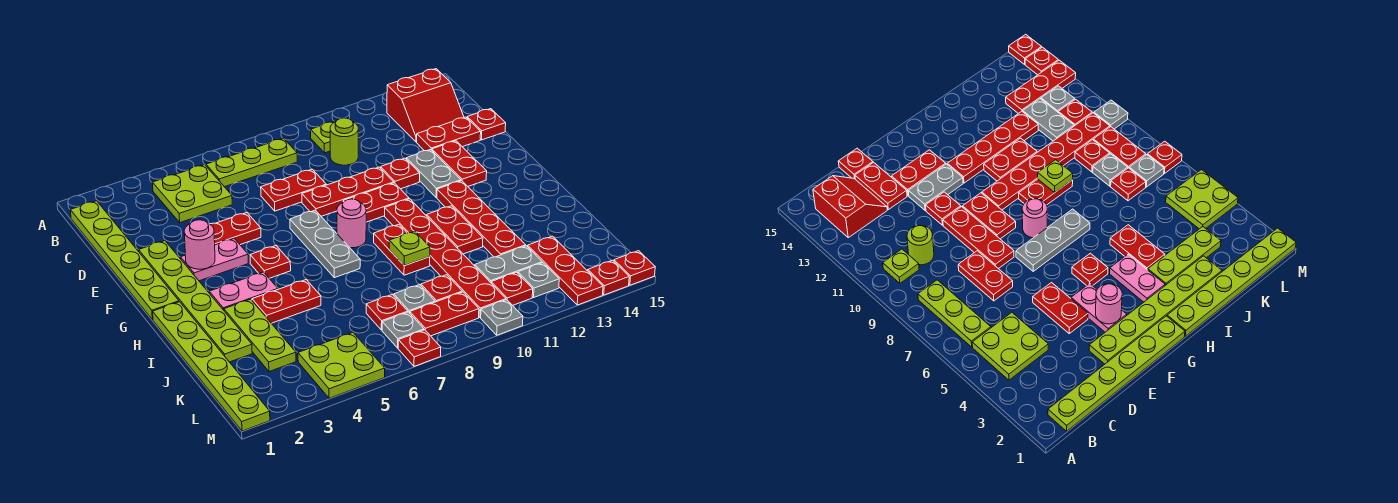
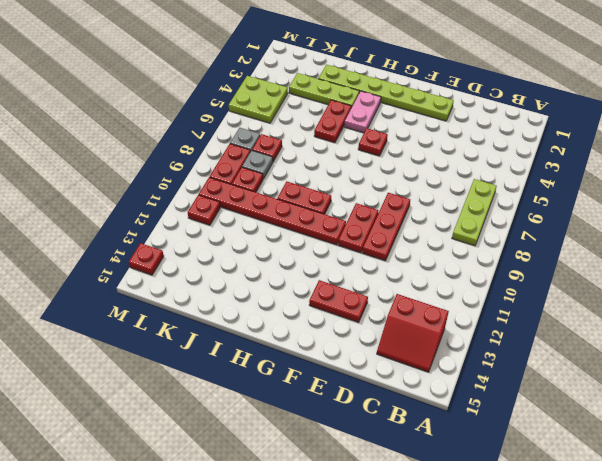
red slope B13:C14 level 1 top 13 -> red slope B13:C14 level 1 top B
none -> lime plate B1:G1 level 1
none -> lime plate B4:C5 level 1
none -> lime plate B10 level 1
none -> lime round brick C10 level 1

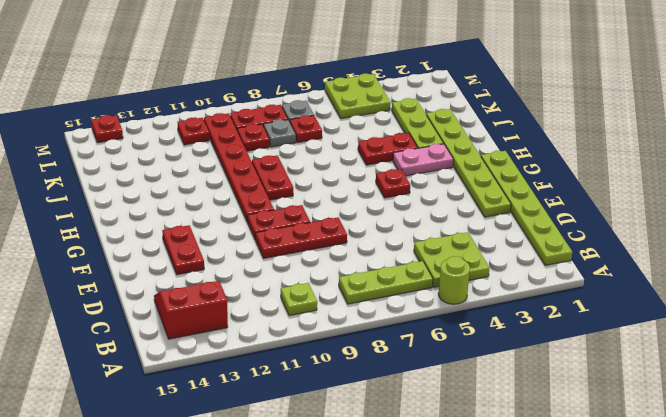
lime round brick A5 level 1 -> lime round brick C10 level 1
none -> red plate D7:D8 level 1
none -> red plate D13:D14 level 1
none -> red plate D15 level 1
none -> red plate E4:E5 level 1

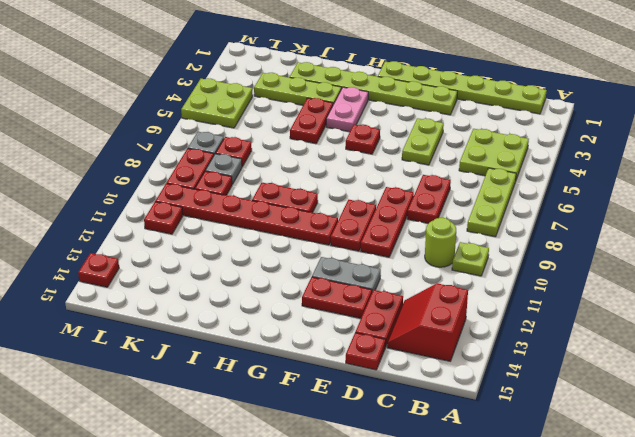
lime plate E4:E5 level 1 -> red plate E4:E5 level 1
none -> red plate E11 level 1
none -> pink plate F3:F4 level 1
none -> grey plate F7:H7 level 1
none -> pink round brick G8 level 1

